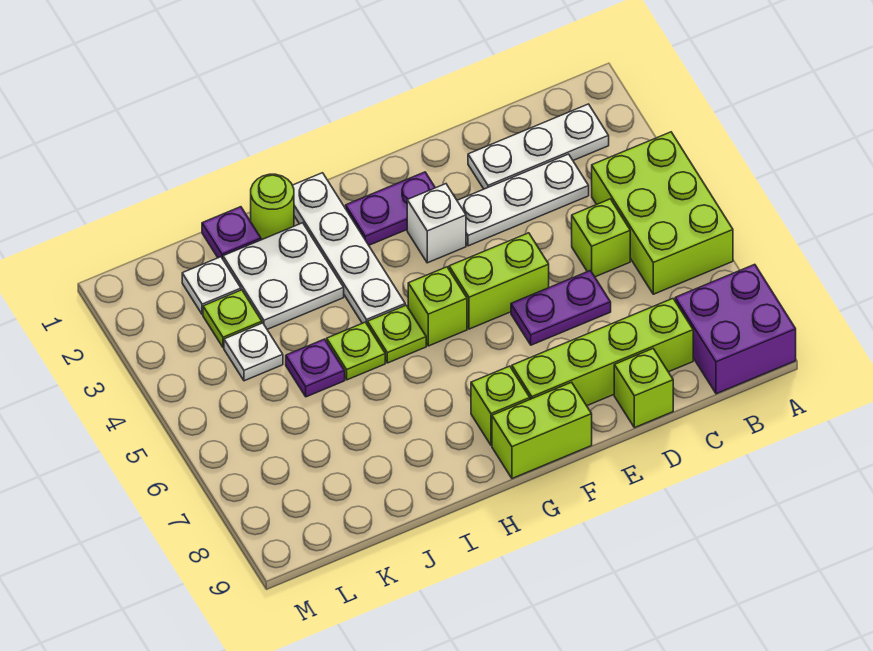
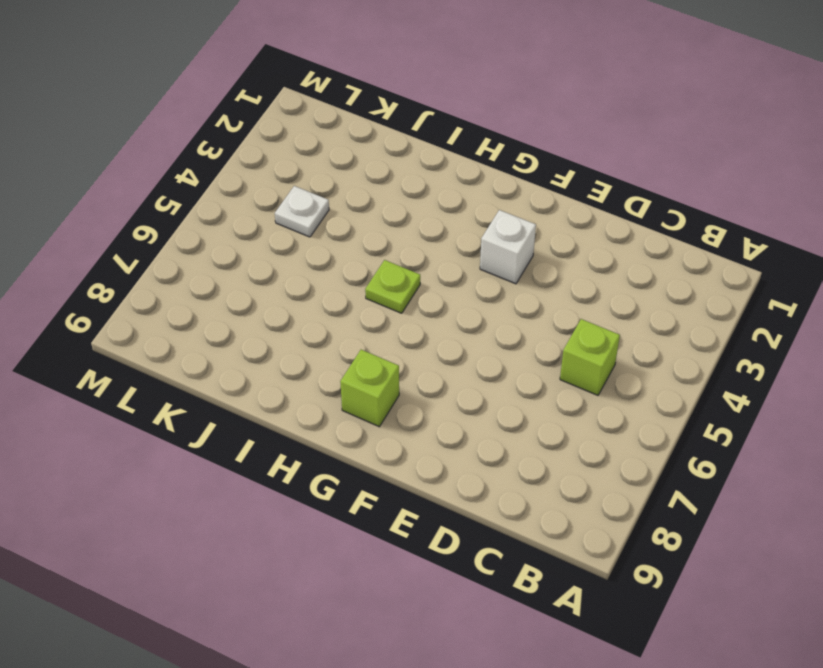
none -> lime brick A4:B6 level 1
none -> purple brick A8:B9 level 1
none -> white plate B2:D2 level 1

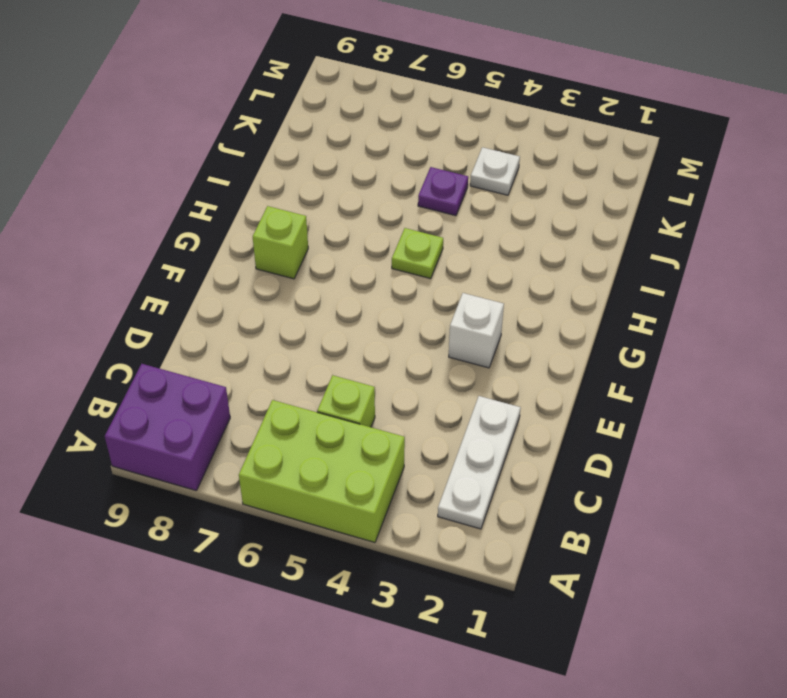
none -> white plate C3:E3 level 1
none -> lime brick C8:F8 level 1
none -> purple plate D6:E6 level 1

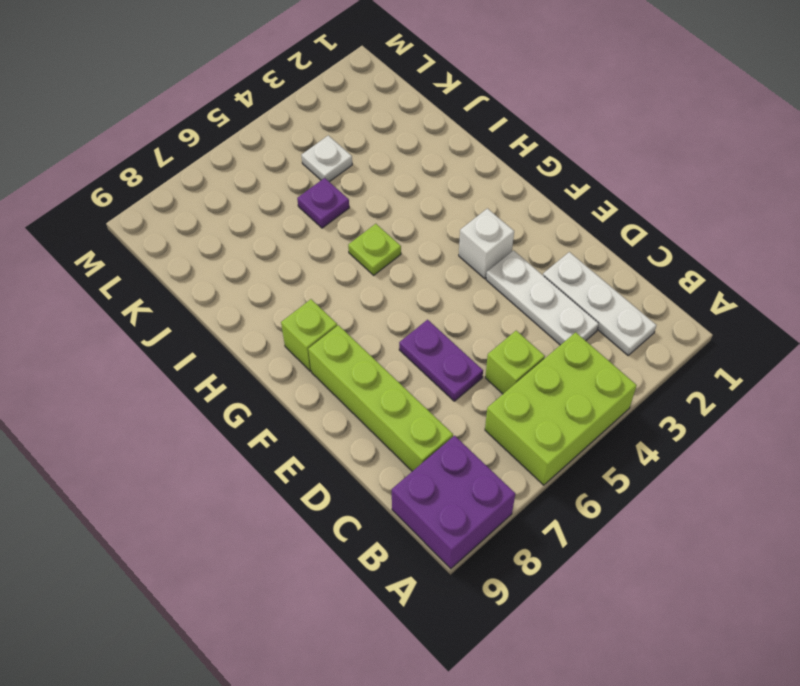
none -> lime brick D9 level 1
none -> lime brick E5:F5 level 1
none -> purple plate F2:G2 level 1

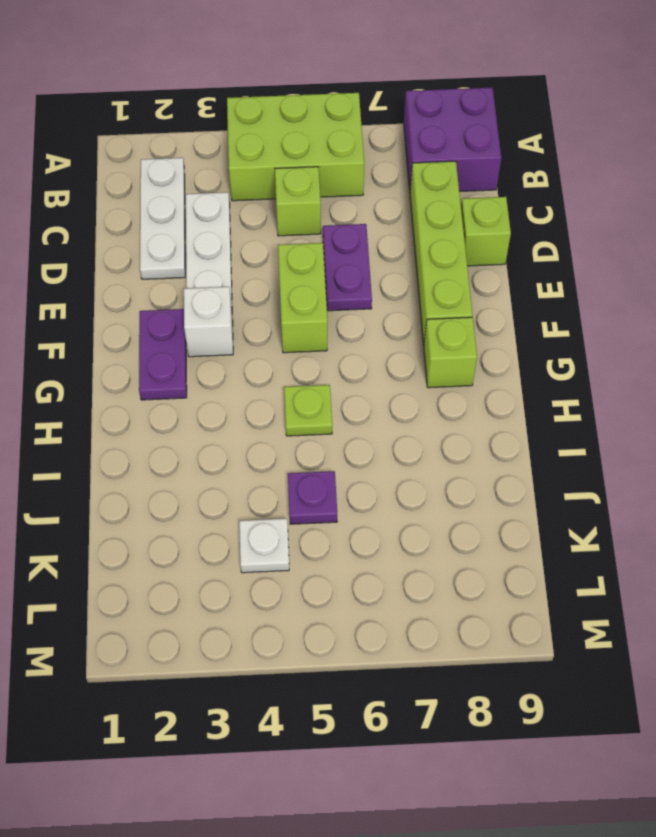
none -> lime brick F9:G9 level 1
none -> lime brick G5 level 1
none -> white plate H1:H4 level 1

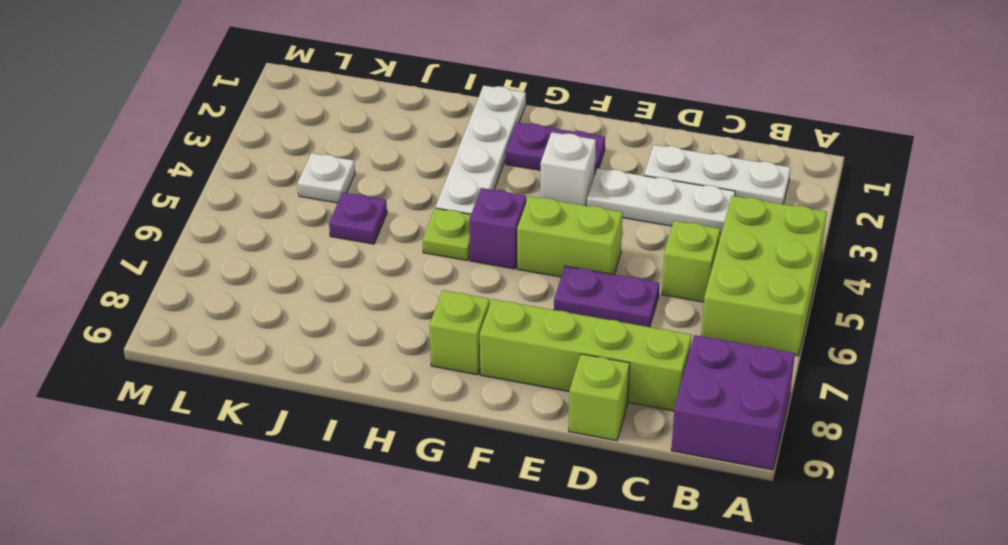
purple brick G5 level 1 -> lime brick G5 level 1
none -> lime brick F9:G9 level 1
none -> lime round brick I1 level 1
none -> white plate I2:J3 level 1

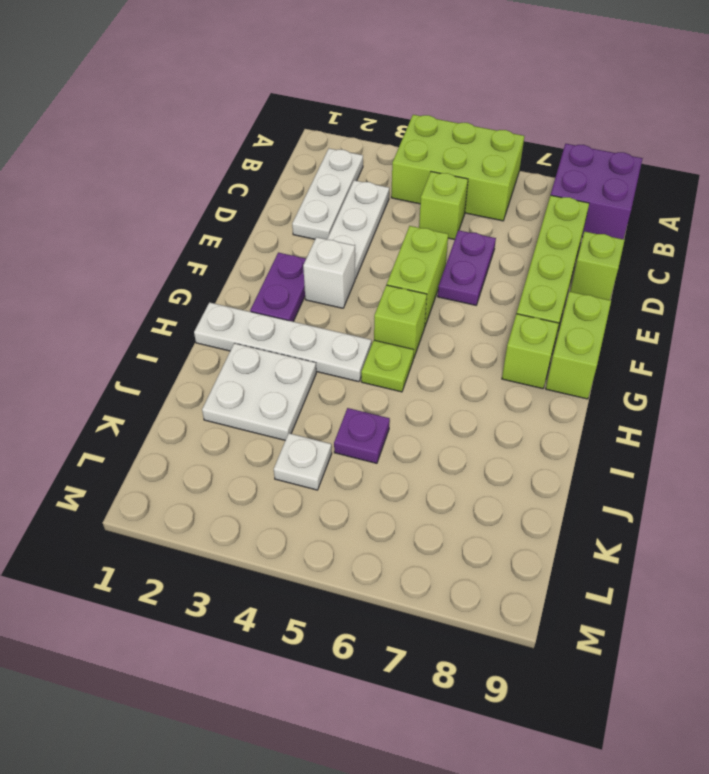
none -> lime round brick I1 level 1
none -> lime plate I5 level 1
none -> purple plate J1 level 1

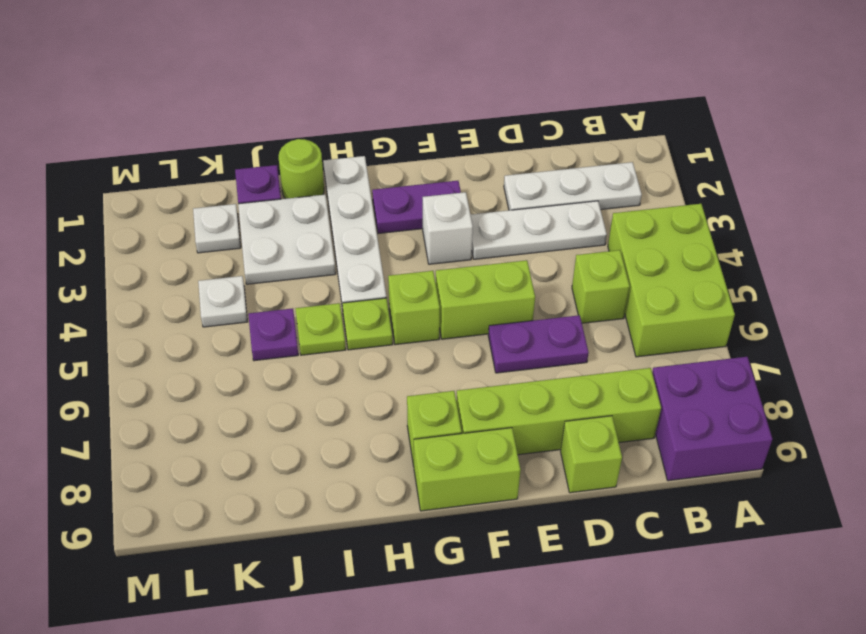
none -> lime plate K3 level 1

